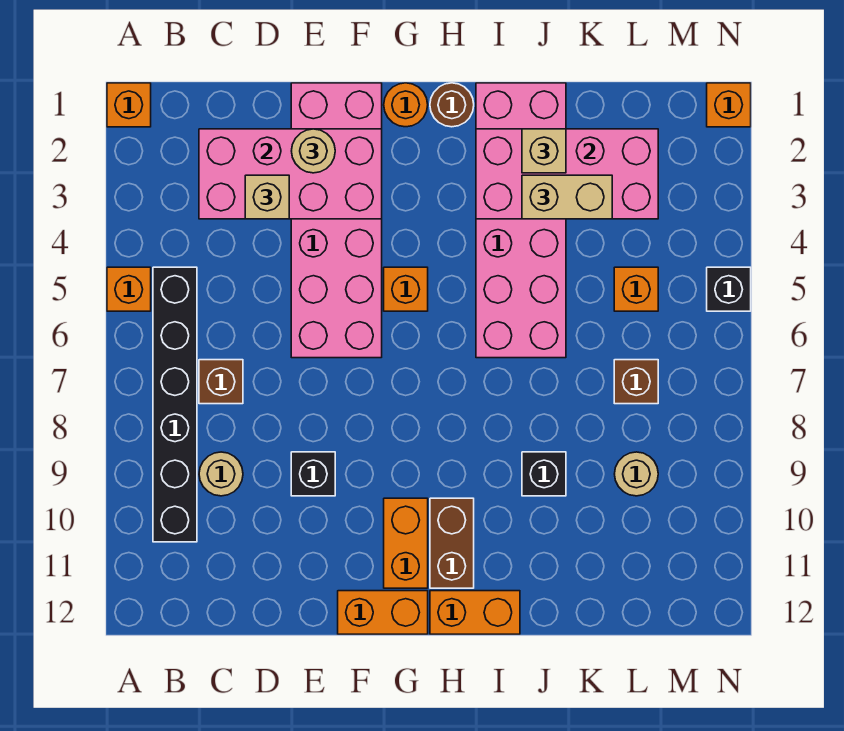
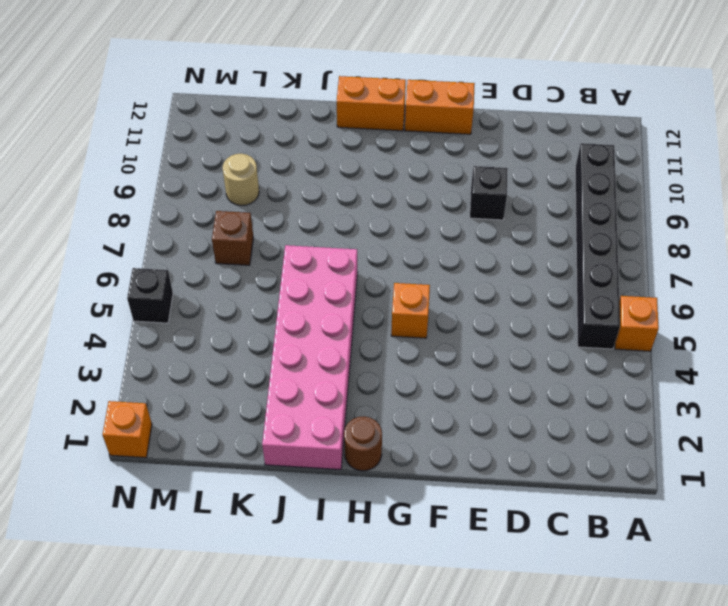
none -> orange brick A1 level 1
none -> brown brick C7 level 1
none -> tan round brick C9 level 1

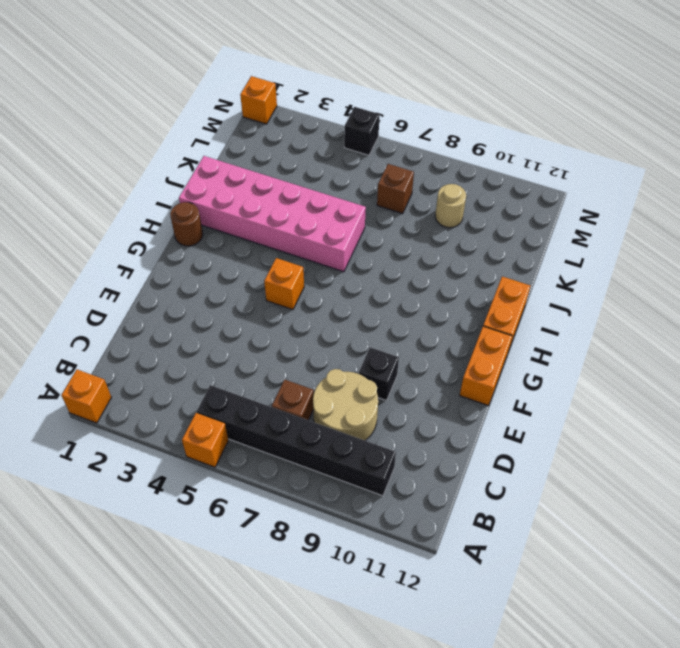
tan round brick C8:D9 level 1 -> tan round brick C9 level 1
none -> pink brick E1:F6 level 1
none -> orange round brick G1 level 1
none -> orange brick G10:G11 level 1

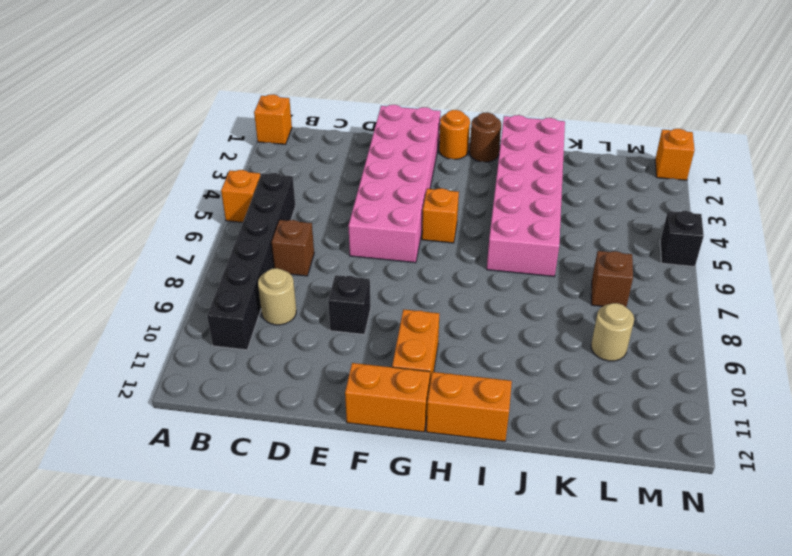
none -> brown brick H10:H11 level 1
none -> black brick J9 level 1
none -> orange brick L5 level 1

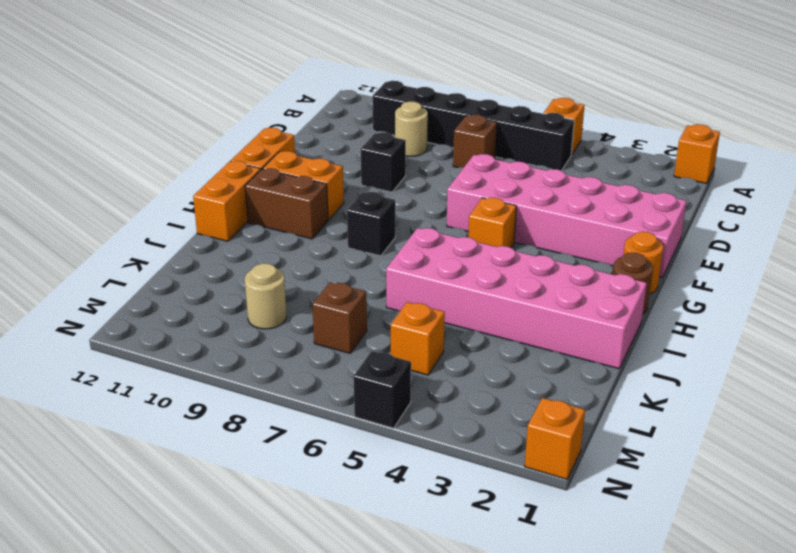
black brick H8 level 1 -> black brick J9 level 1
none -> pink brick C2:F3 level 2
none -> pink brick I2:L3 level 2
none -> tan brick D3 level 3

